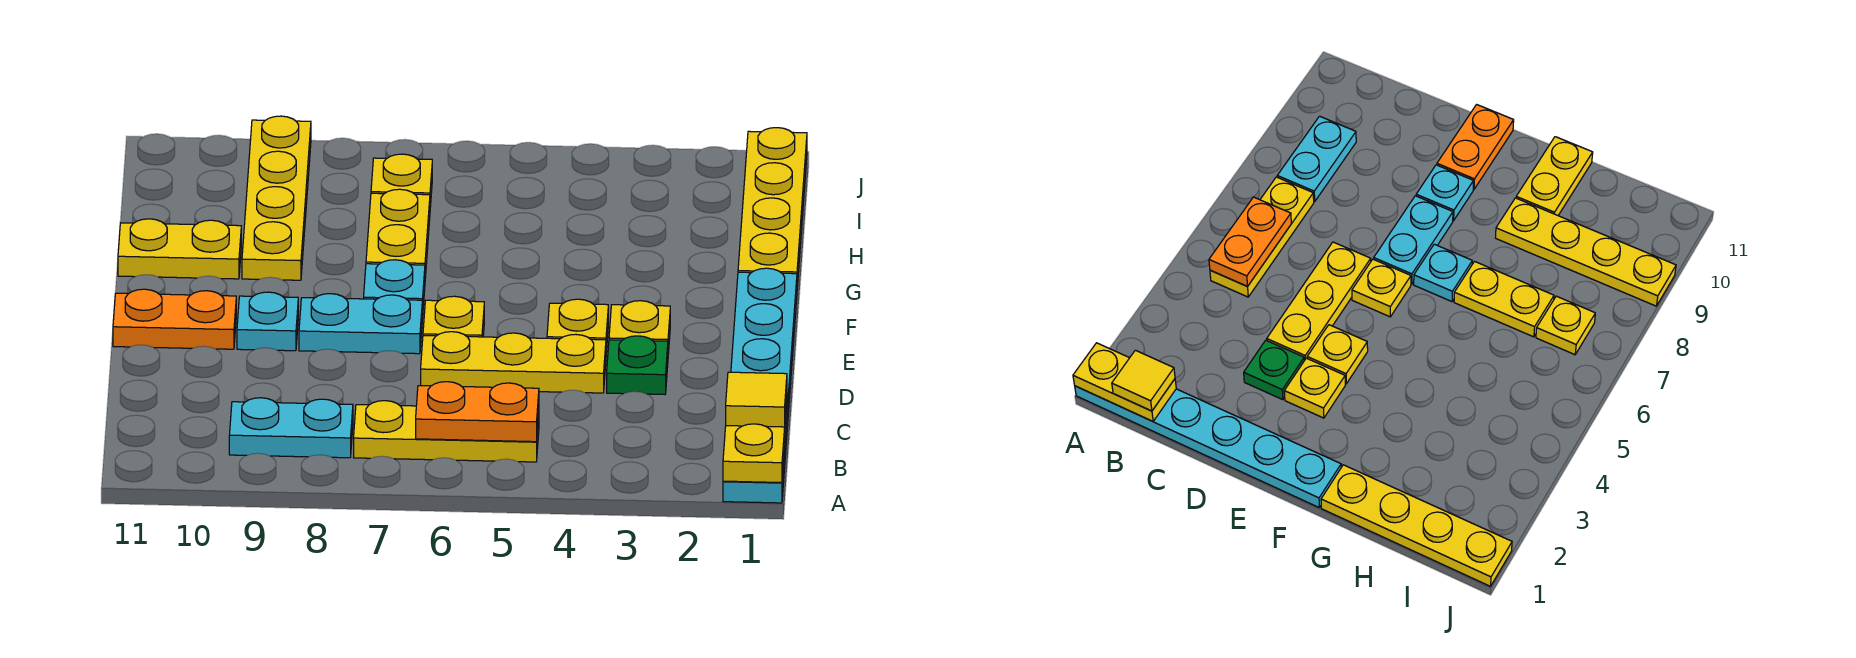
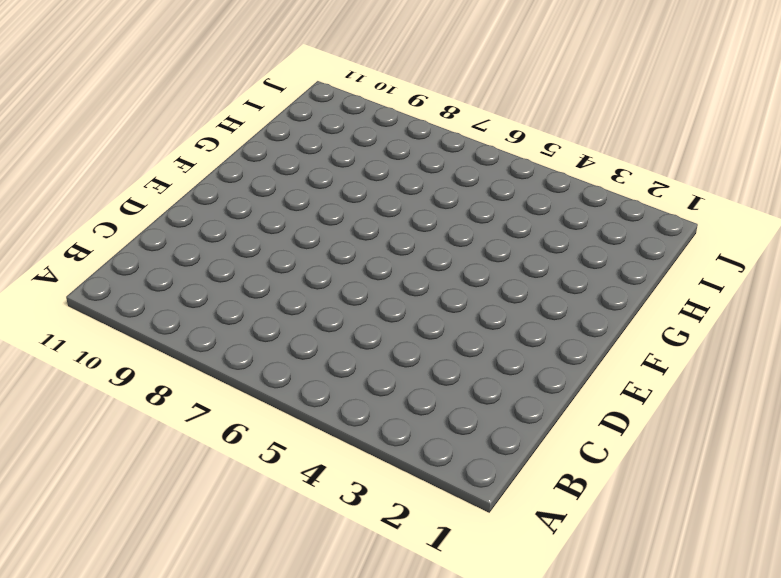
none -> cyan plate A1:F1 level 1
none -> yellow plate B5:B7 level 1
none -> cyan plate B8:B9 level 1

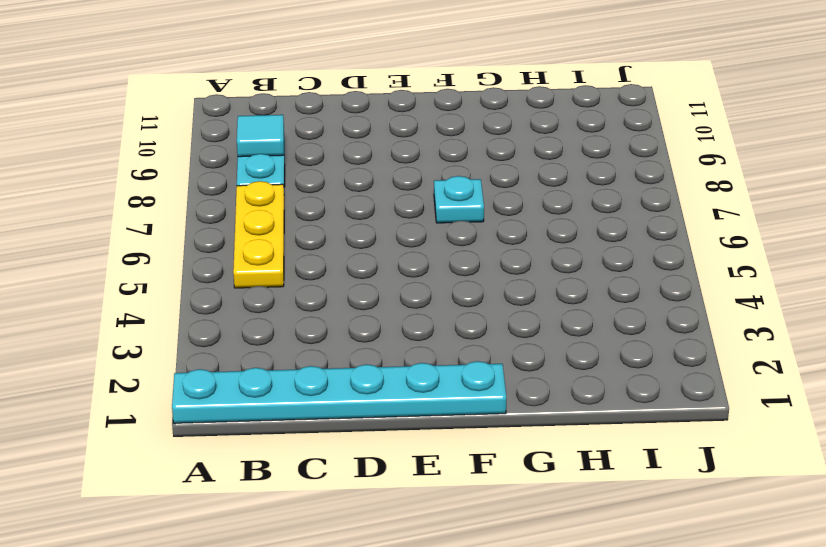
cyan tile B9 level 2 -> none
none -> green plate D3 level 1
none -> yellow plate D4:D6 level 1
none -> yellow plate E3 level 1

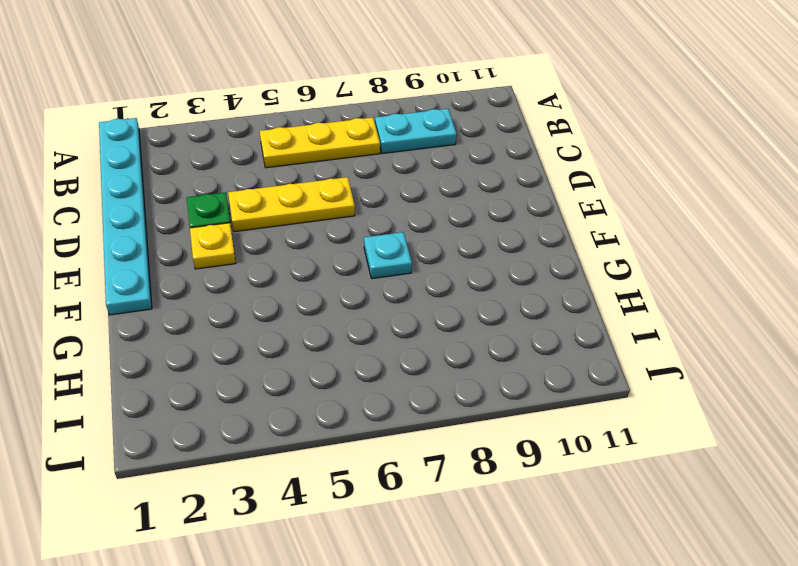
none -> yellow plate E4 level 1
none -> yellow plate E6 level 1
none -> cyan plate E7:E8 level 1

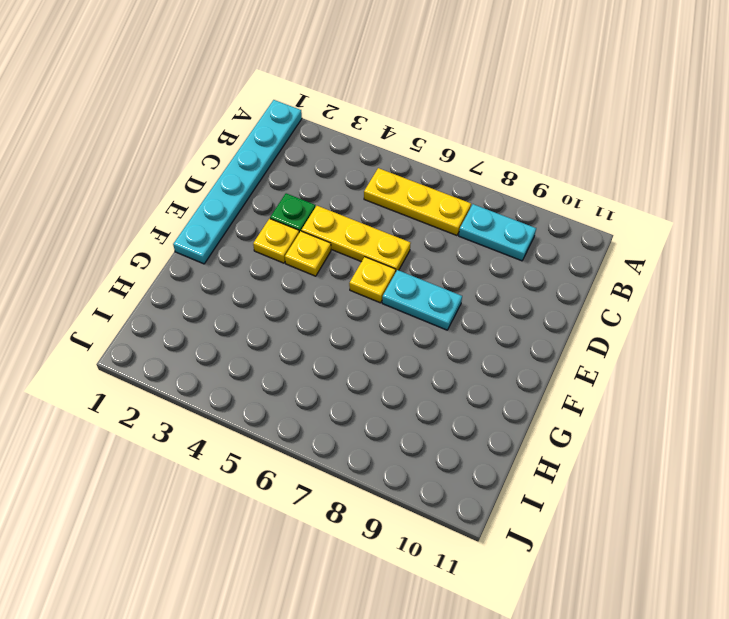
none -> cyan plate E9 level 1
none -> orange plate E10:E11 level 1
none -> cyan plate F7 level 1

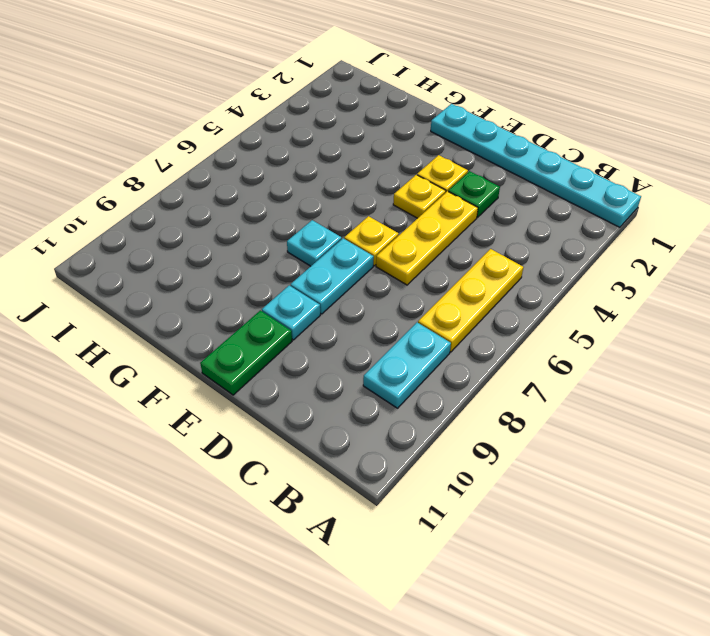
green plate E10:E11 level 1 -> orange plate E10:E11 level 1
none -> yellow plate G1:J1 level 1
none -> yellow plate G7:H7 level 1
none -> yellow plate G9:J9 level 1

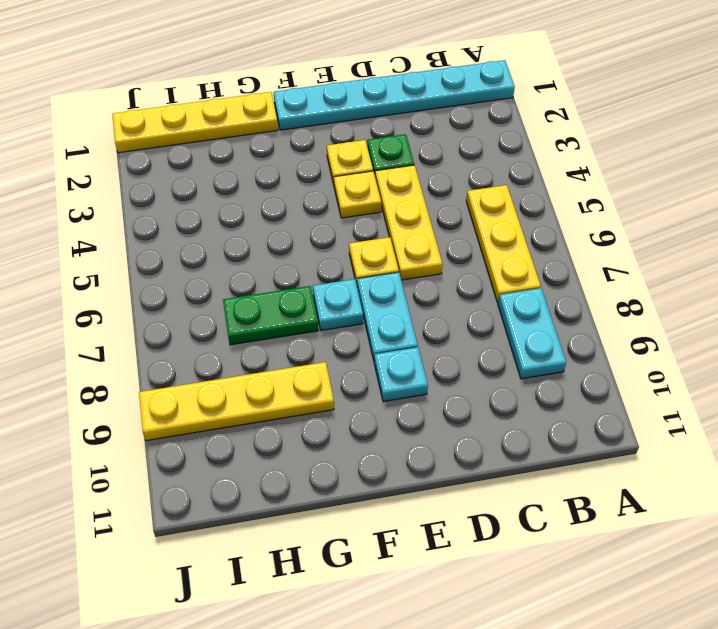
green plate G7:H7 level 1 -> yellow plate G7:H7 level 1
none -> orange plate E10:E11 level 1
none -> yellow plate G10:G11 level 1
none -> yellow plate I7 level 1

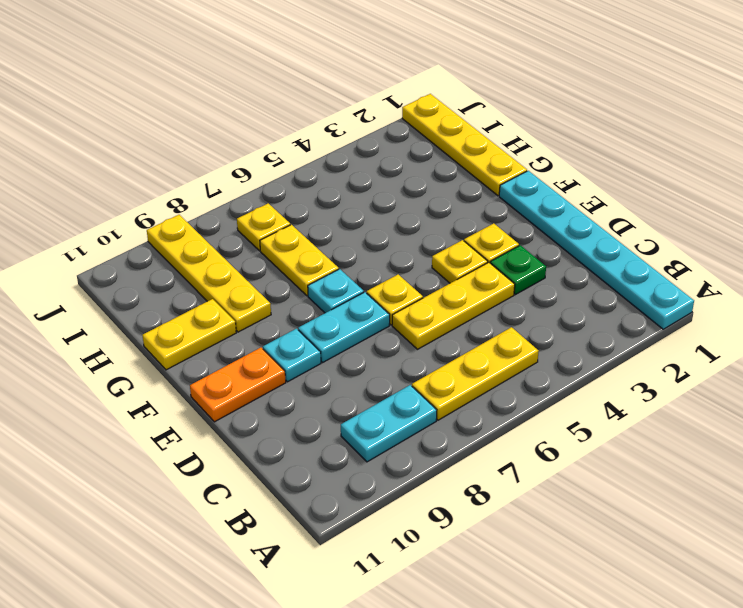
none -> yellow plate A1:B1 level 2
none -> orange plate B5:B6 level 2
none -> yellow tile B1 level 3

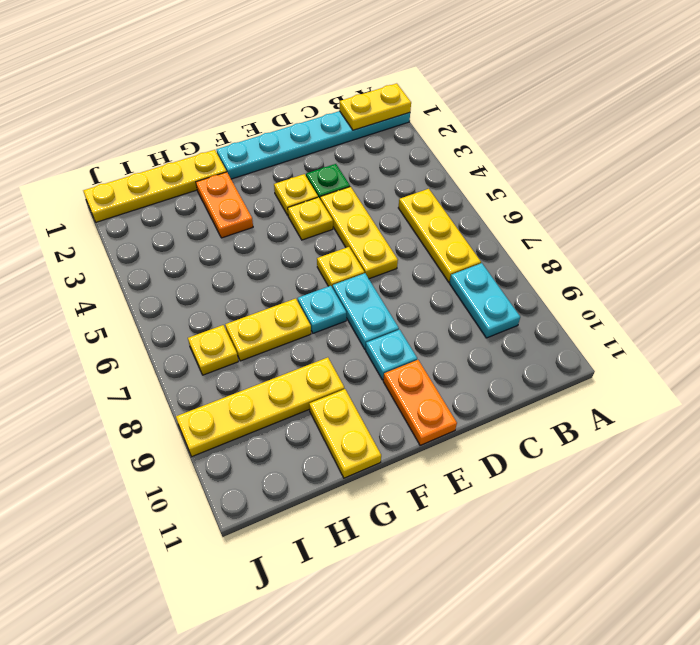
orange plate G2:G3 level 1 -> orange plate B5:B6 level 2
none -> yellow tile B1 level 3

